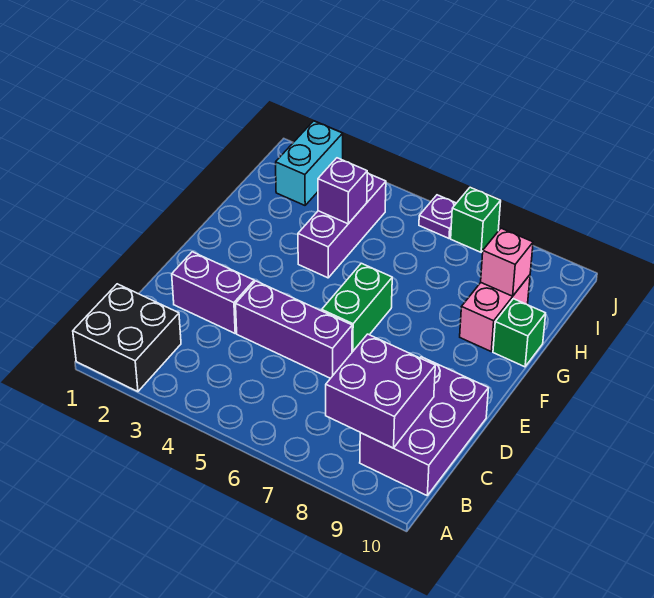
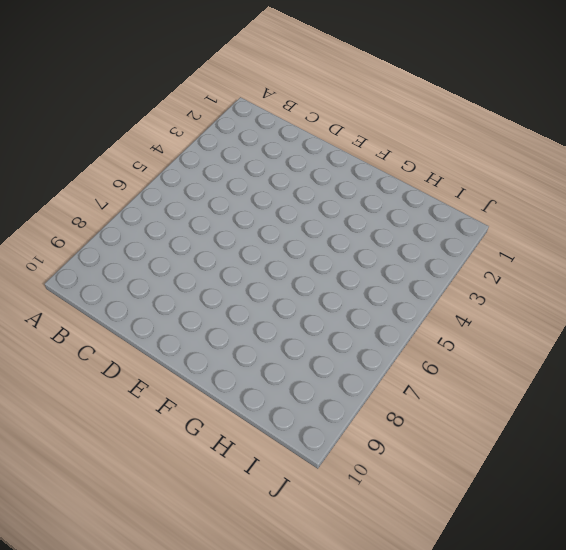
none -> black brick A1:B2 level 1
none -> purple brick B9:D10 level 1
none -> purple brick D2:D3 level 1

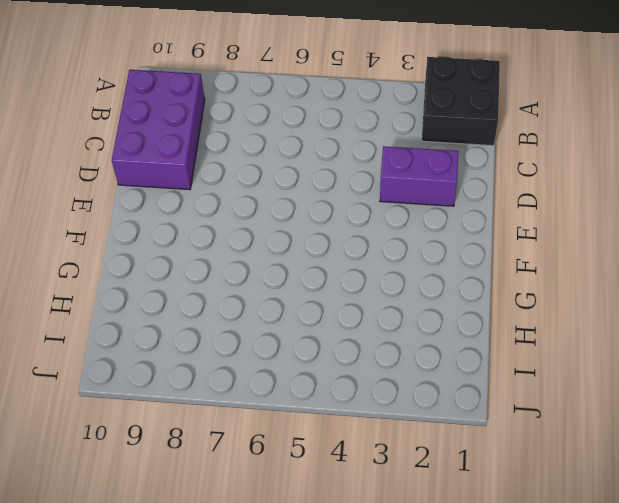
none -> purple brick D4:D6 level 1
none -> green brick E6:F6 level 1
none -> purple brick G4:I4 level 1

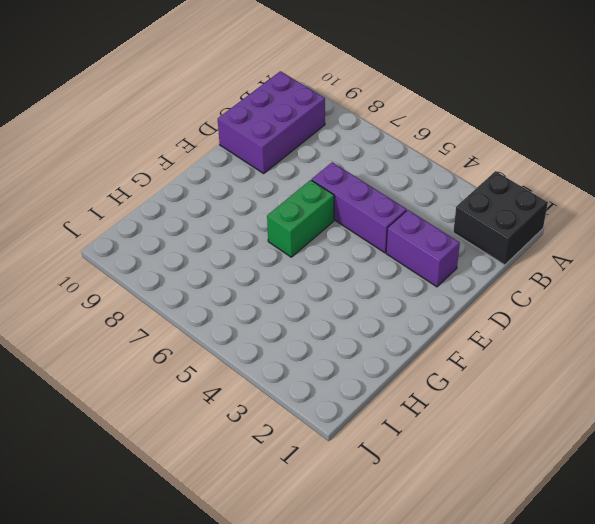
none -> purple brick G4:I4 level 1
none -> pink brick G9:H9 level 1
none -> green brick G10 level 1

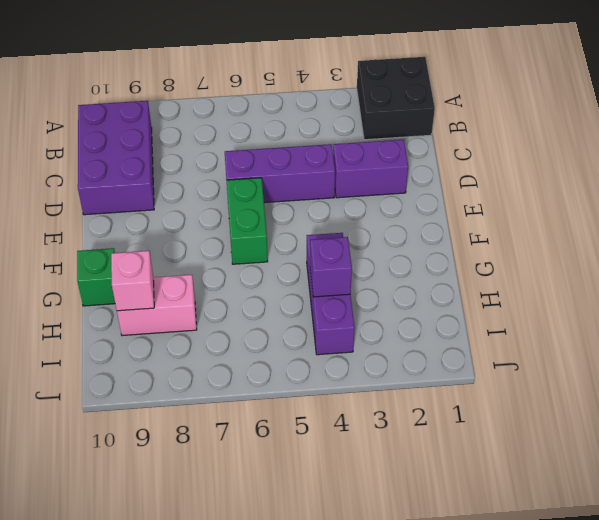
pink brick H8:H9 level 1 -> pink brick G9:H9 level 1
none -> cyan brick I2:J2 level 1
none -> purple plate J6 level 1
none -> green brick J7 level 1

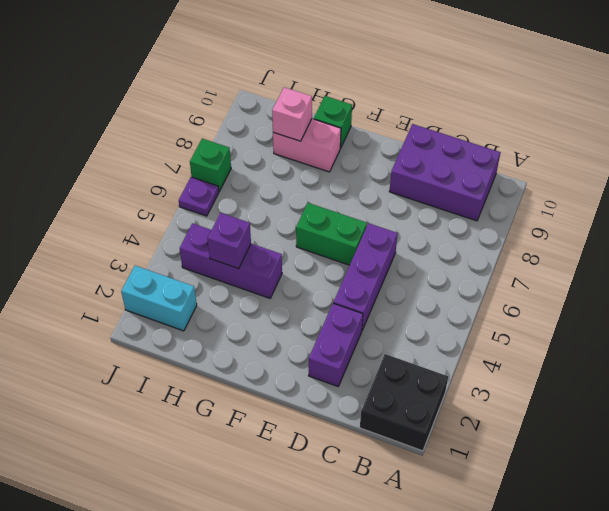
none -> purple brick B8:C9 level 2

